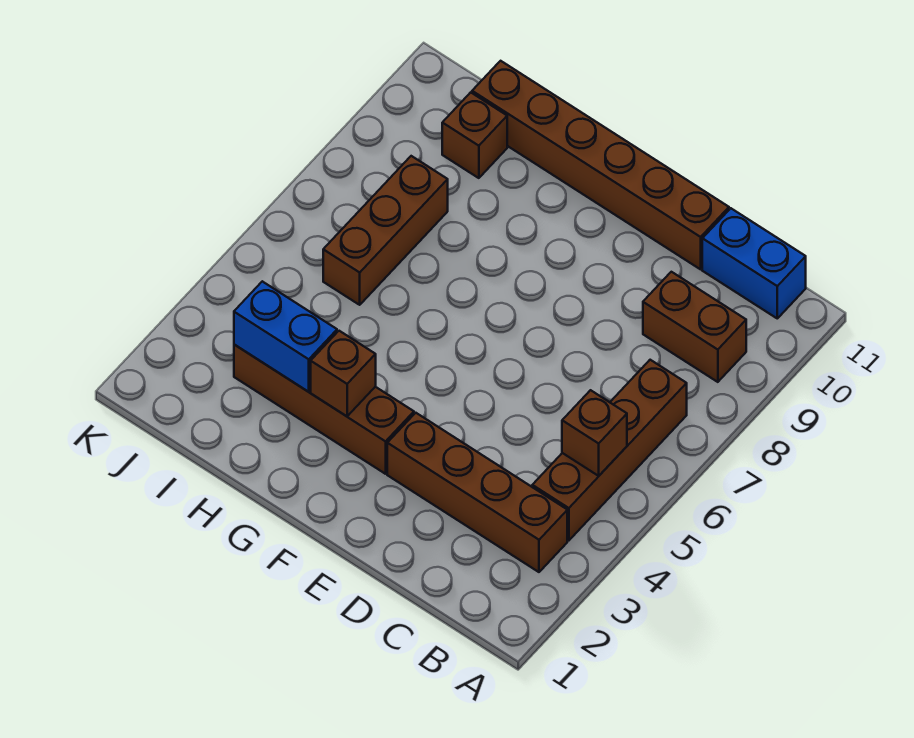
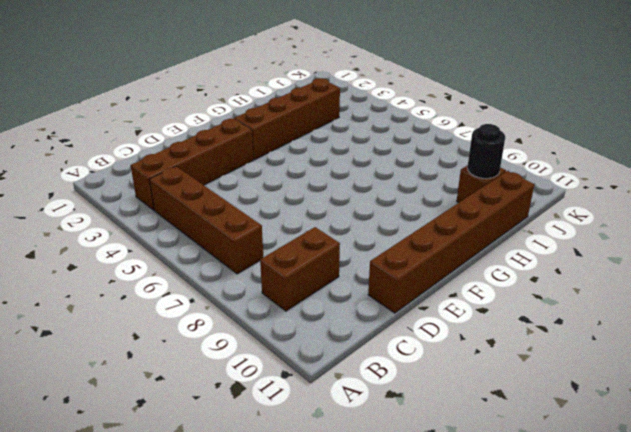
black round brick I10 level 2 -> none
none -> blue brick B11:C11 level 1
none -> brown brick I6:I8 level 1

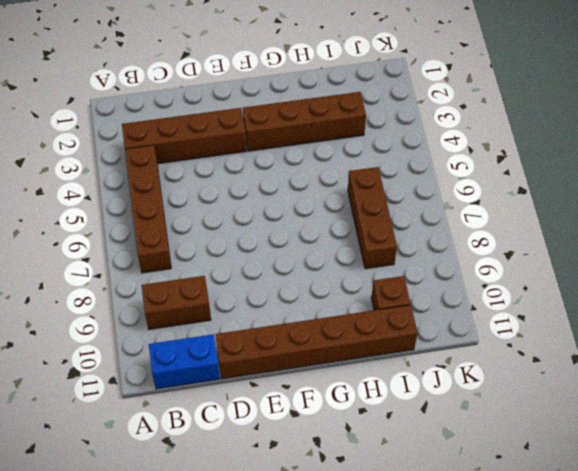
none -> brown brick B5 level 2
none -> brown brick G3 level 2

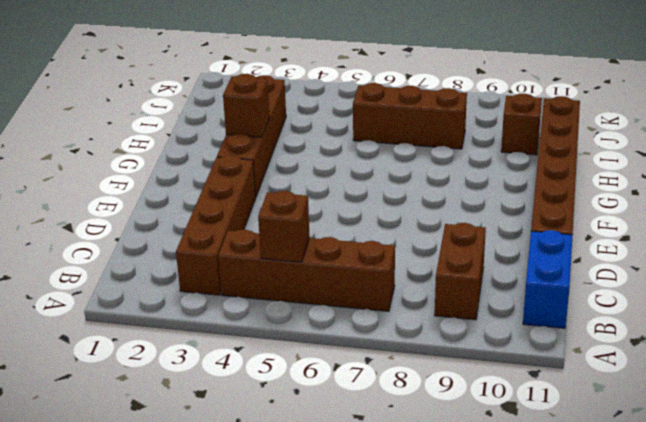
none -> blue brick H3:I3 level 2

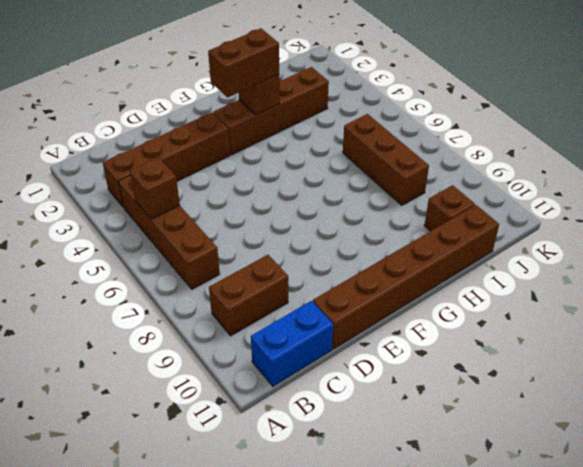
brown brick F3:G3 level 3 -> none
none -> blue brick H3:I3 level 2

